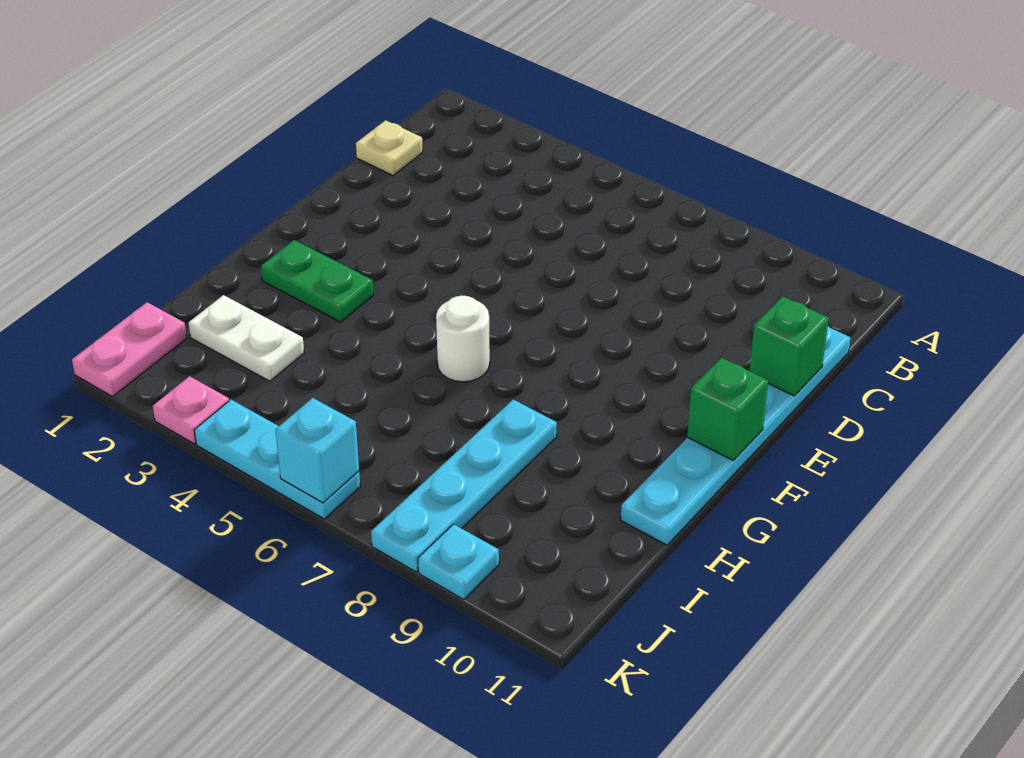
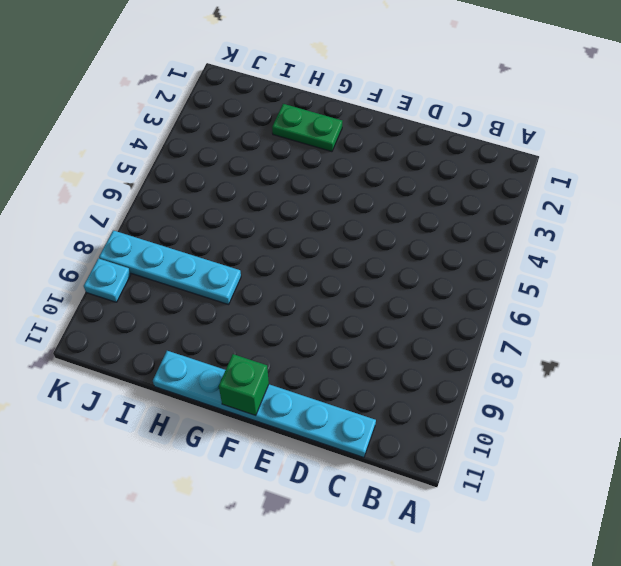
green plate G2:H2 level 1 -> green plate G2:G3 level 1
none -> tan plate C1 level 1
none -> white round brick G6 level 1
none -> white plate I2:I3 level 1

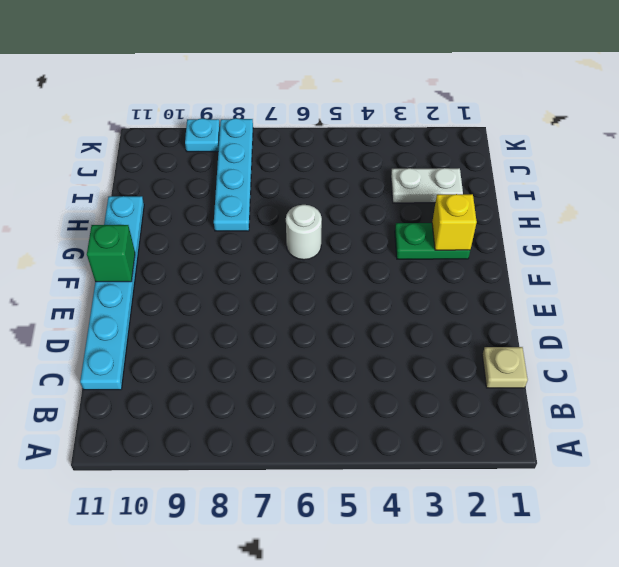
yellow brick G2 level 2 -> none
none -> pink plate J1:K1 level 1
none -> pink plate K3 level 1
none -> cyan plate K4:K6 level 1

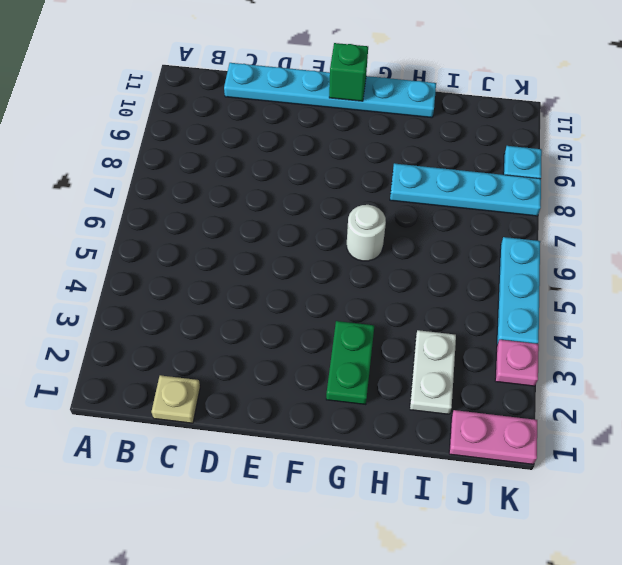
none -> green brick D11 level 2
none -> cyan brick K6 level 2

